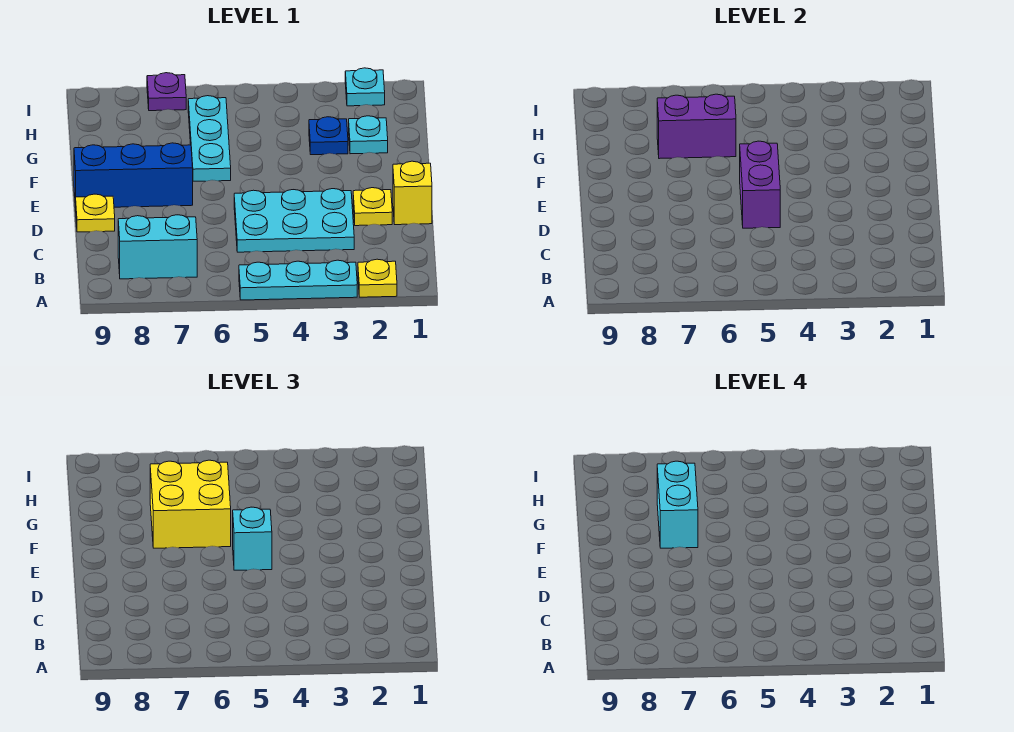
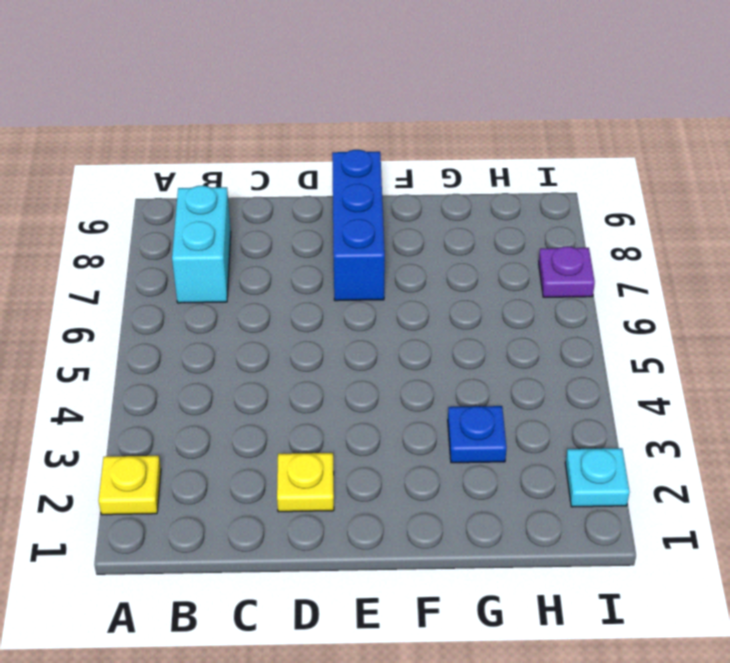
none -> cyan plate A3:A5 level 1
none -> cyan plate C3:D5 level 1
none -> yellow brick D1 level 1

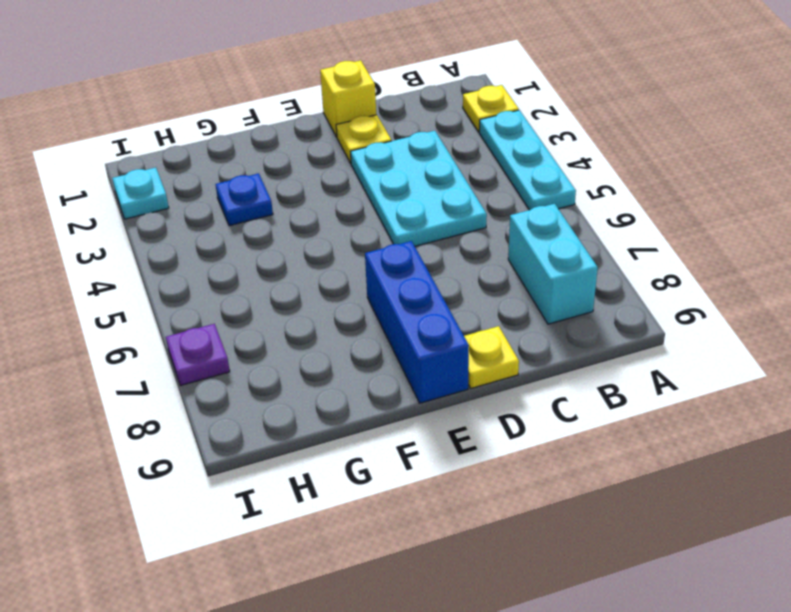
none -> cyan plate F6:H6 level 1
none -> cyan plate G2 level 1
none -> purple brick D5:E5 level 2

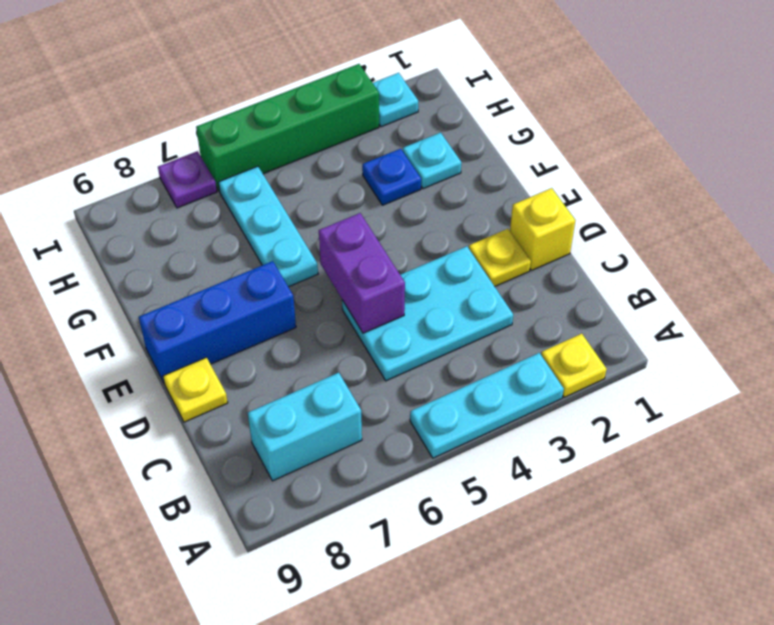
green brick I3:I6 level 1 -> none
none -> purple brick G6:G7 level 2
none -> cyan brick E5 level 3
none -> yellow brick F6:G7 level 3

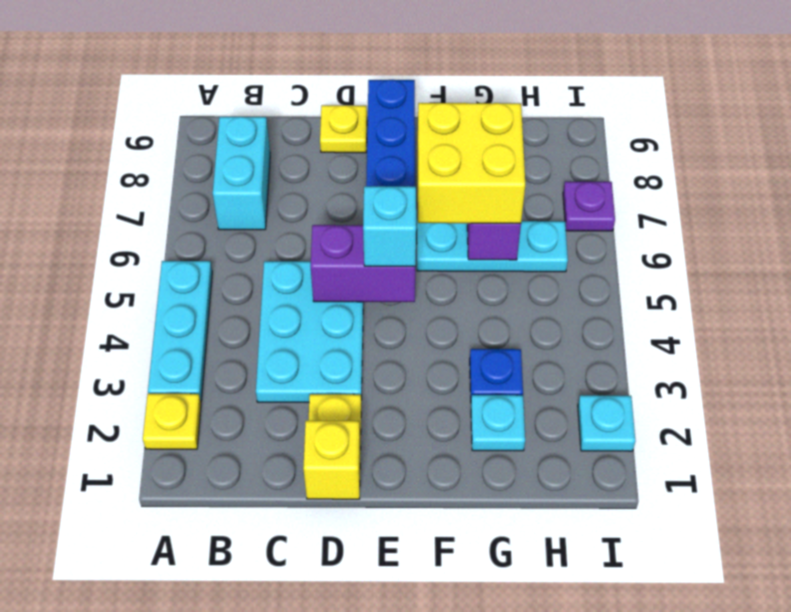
none -> cyan brick F7:G7 level 4

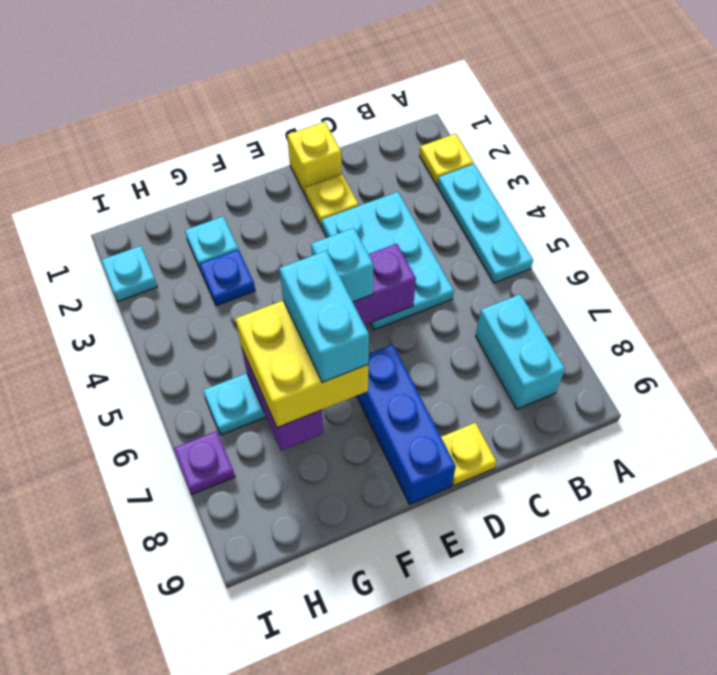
cyan brick F6:F7 level 4 -> cyan brick F7:G7 level 4

